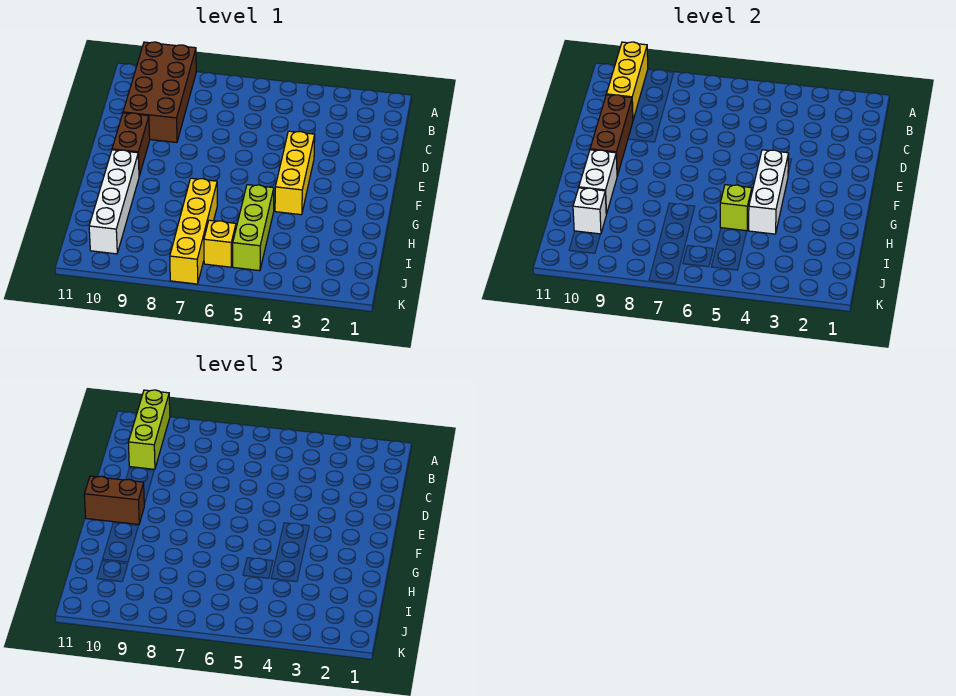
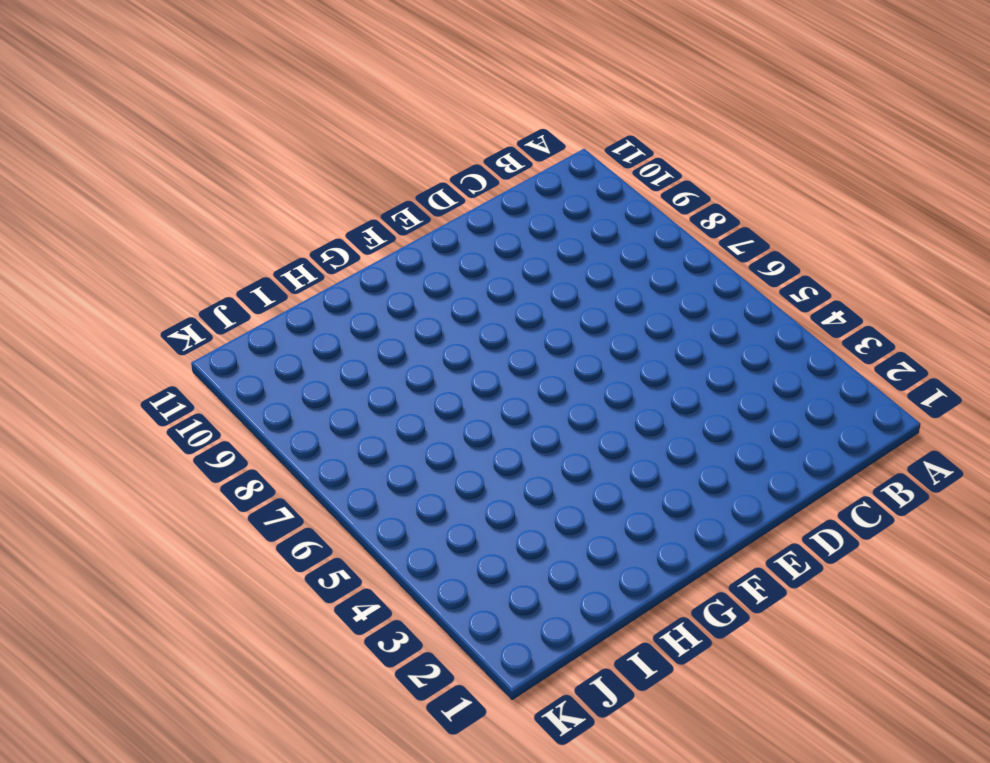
none -> brown brick A9:D10 level 1
none -> yellow brick E4:G4 level 1
none -> brown brick E10:F10 level 1

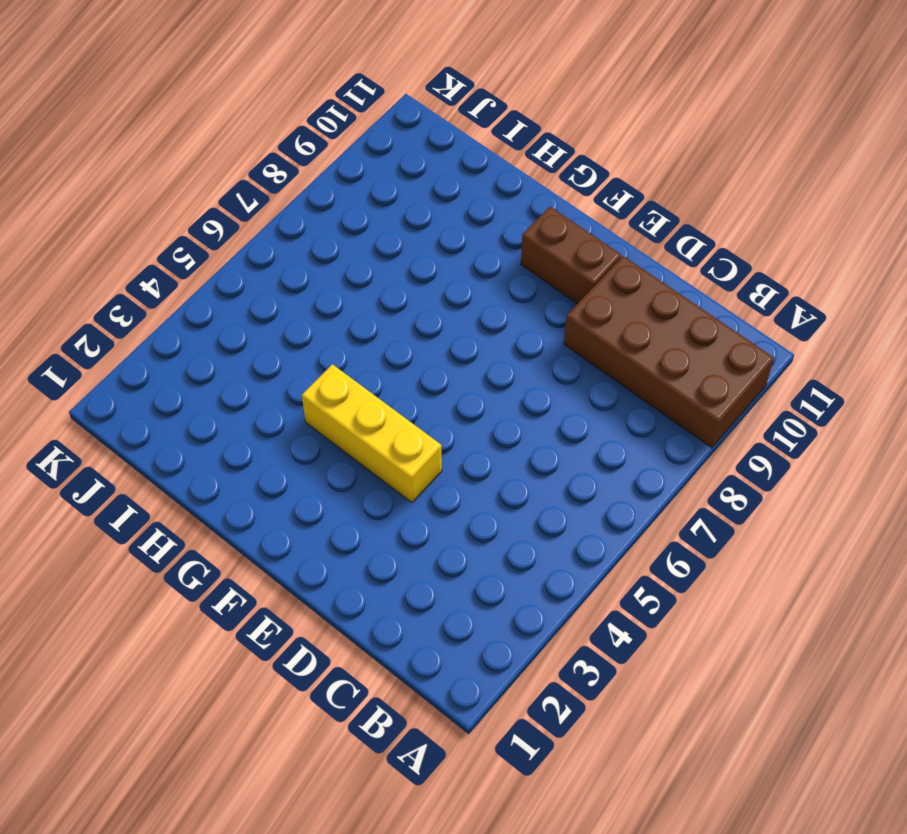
none -> white brick G10:J10 level 1
none -> lime brick H5:J5 level 1
none -> yellow brick H7:K7 level 1

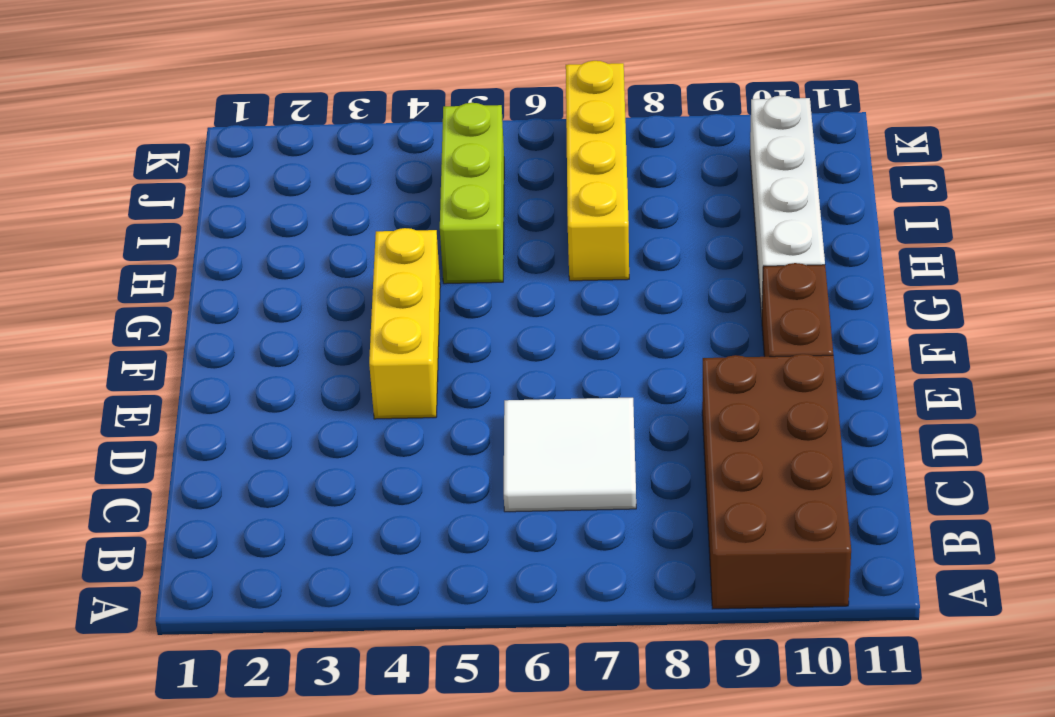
white tile C6:D7 level 1 -> none
none -> yellow brick J6 level 1
none -> yellow brick A10:C10 level 2
none -> brown brick D10:F10 level 2

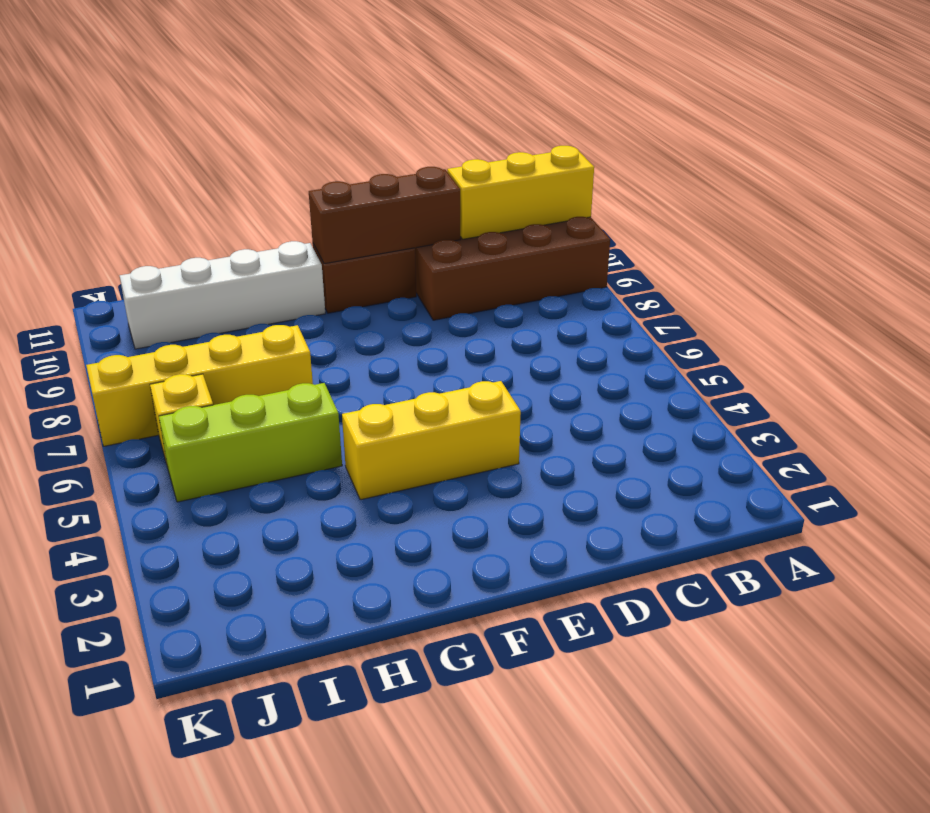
none -> white brick F4:H4 level 2
none -> white brick G10:H10 level 2
none -> lime brick H5 level 2

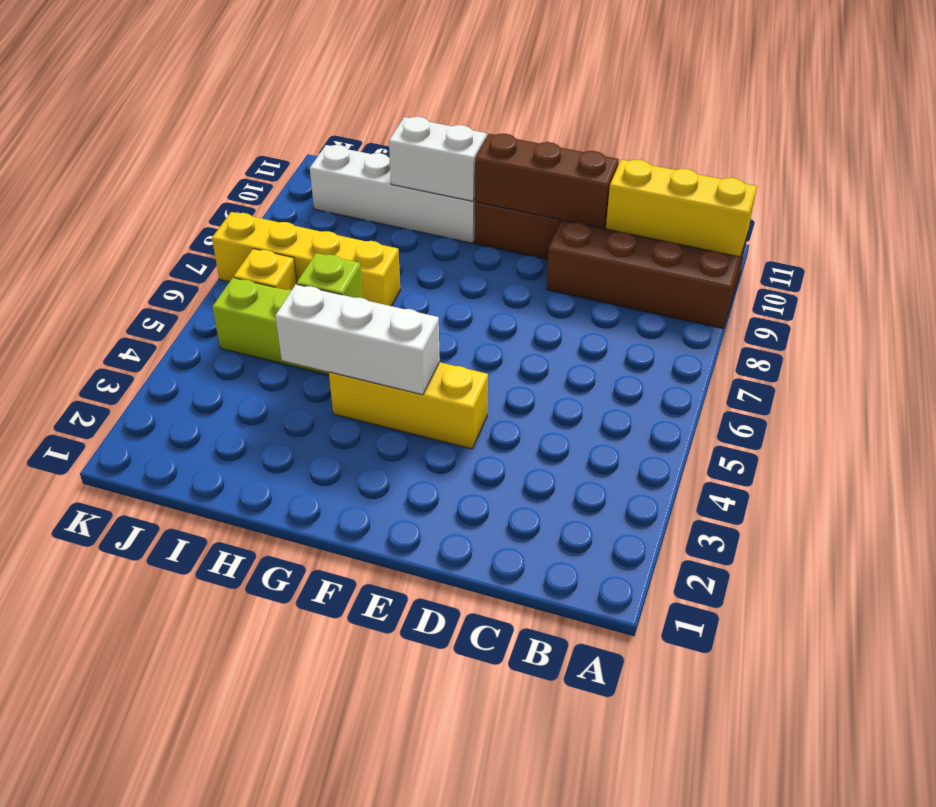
none -> white brick I10 level 2
none -> lime brick A10:C10 level 3
none -> brown brick F10:F11 level 3

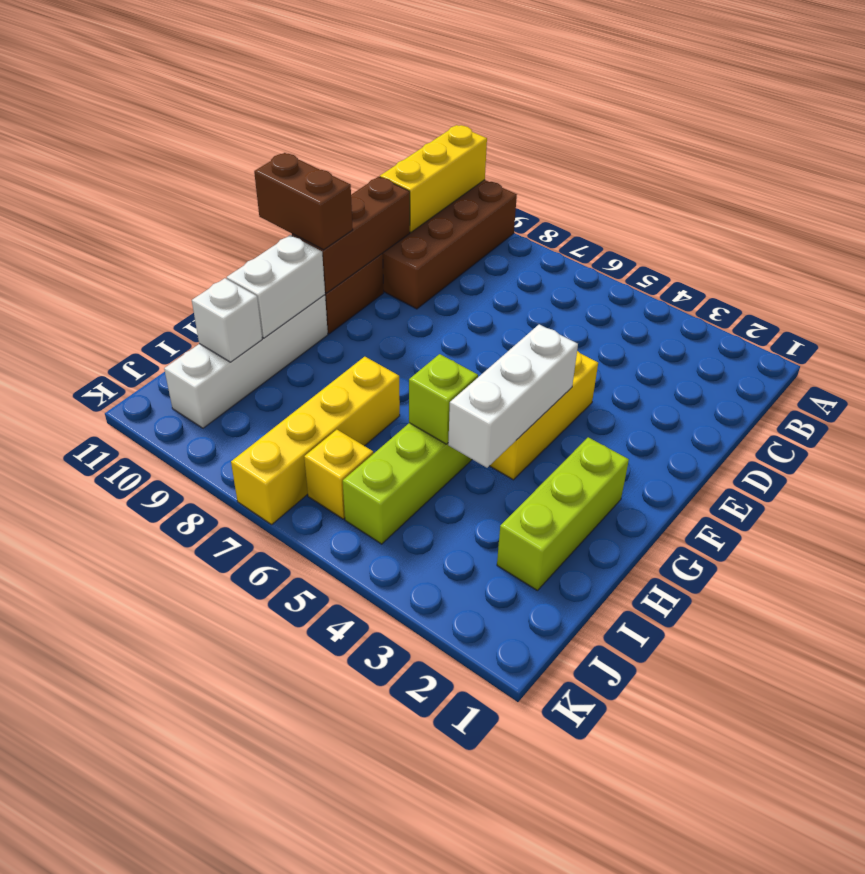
lime brick G2:I2 level 1 -> lime brick A10:C10 level 3

